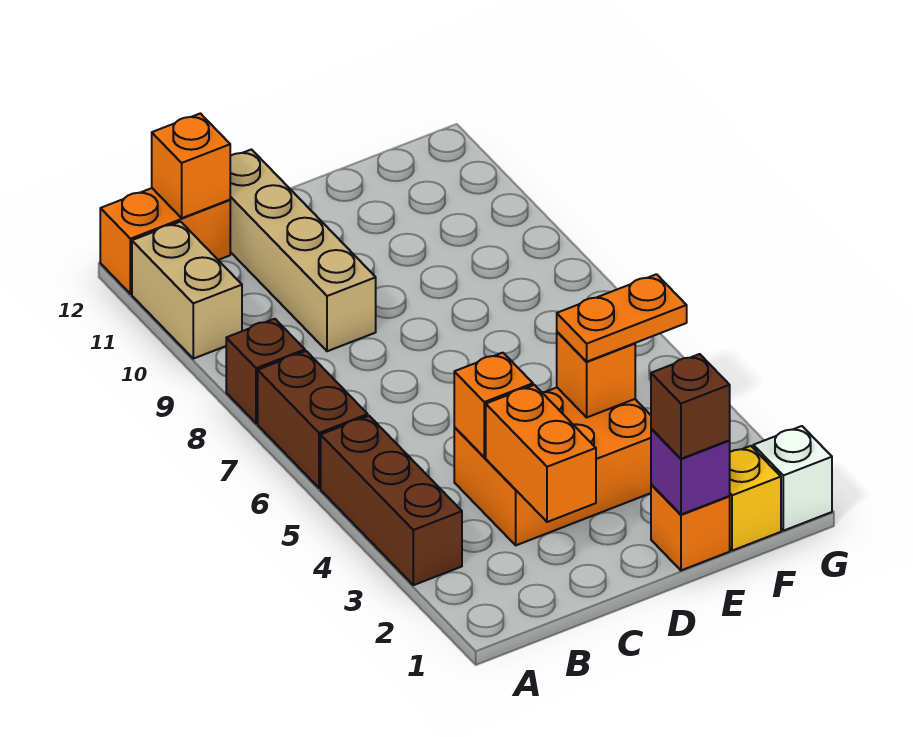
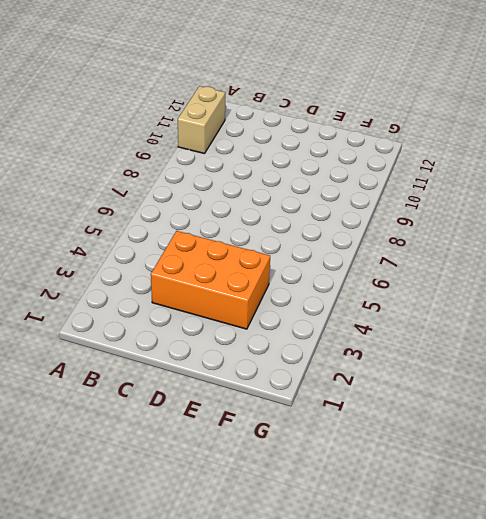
none -> brown brick A3:A5 level 1
none -> brown brick A6:A7 level 1
none -> brown brick A8 level 1

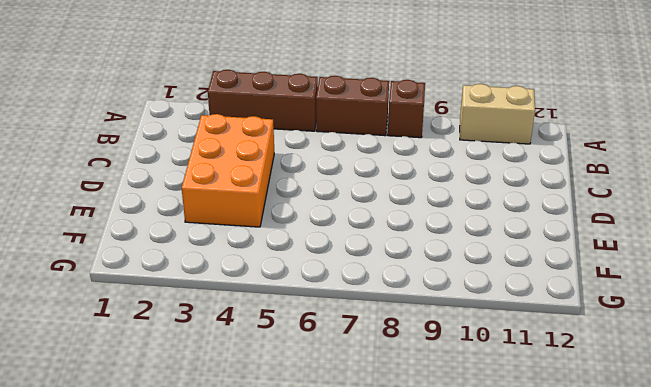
none -> orange brick A12:B12 level 1
none -> tan brick C9:C12 level 1
none -> orange brick E1 level 1

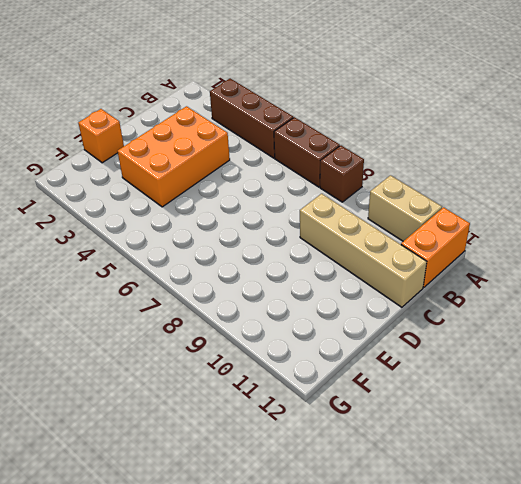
none -> yellow brick F1 level 1
none -> white brick G1 level 1
none -> orange brick B12 level 2

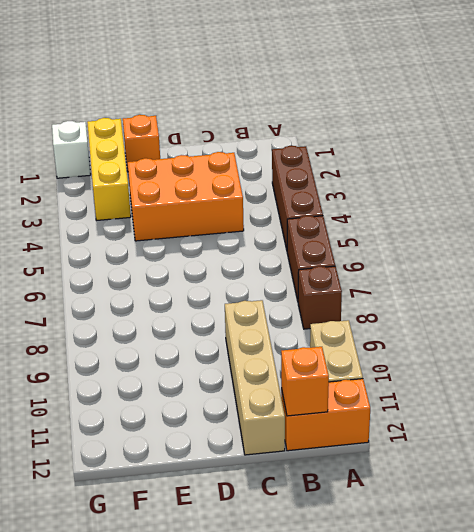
yellow brick F1:F3 level 1 -> yellow brick F1 level 1
none -> orange brick C2:C3 level 2
none -> orange brick C4 level 2
none -> purple brick E1 level 2

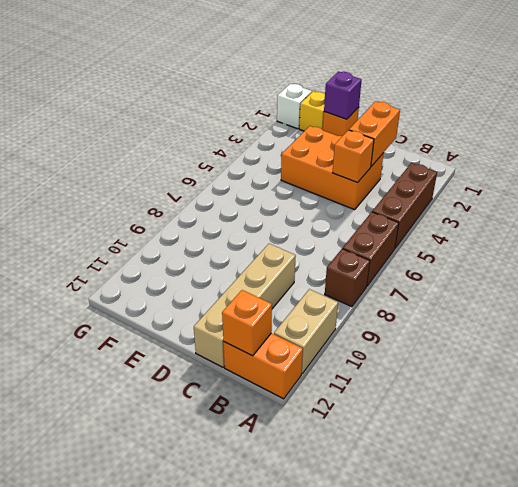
none -> orange brick E4 level 2
none -> brown brick E1 level 3
none -> orange plate E4:F4 level 3

